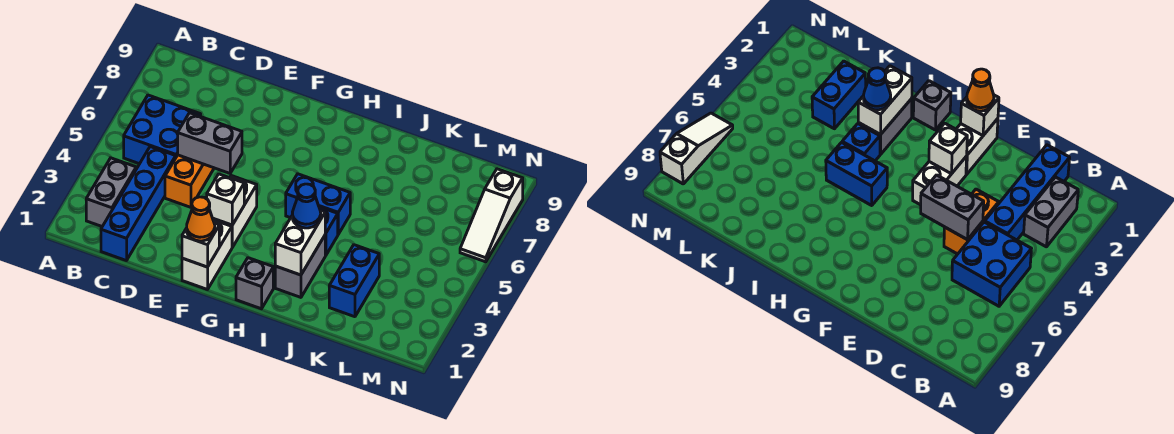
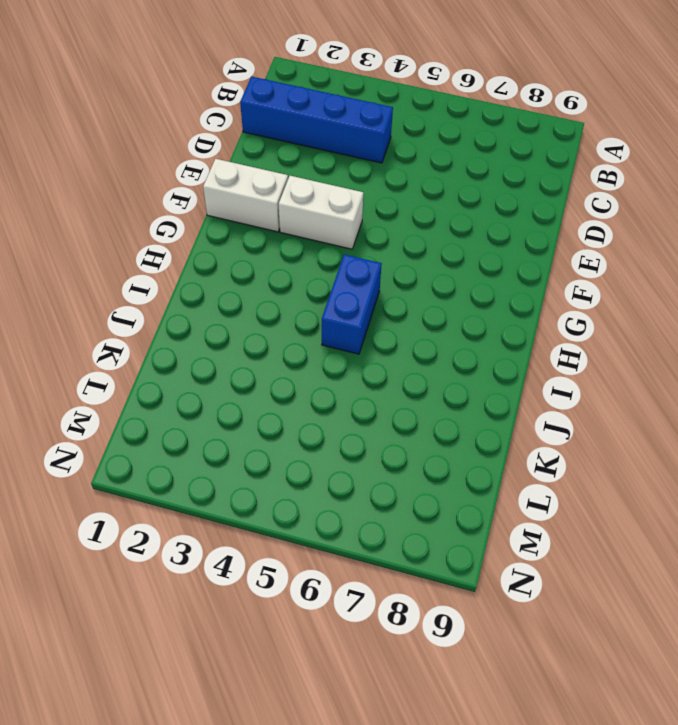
none -> grey brick B2:B3 level 1
none -> blue brick B5:C6 level 1
none -> orange brick D4:D5 level 1

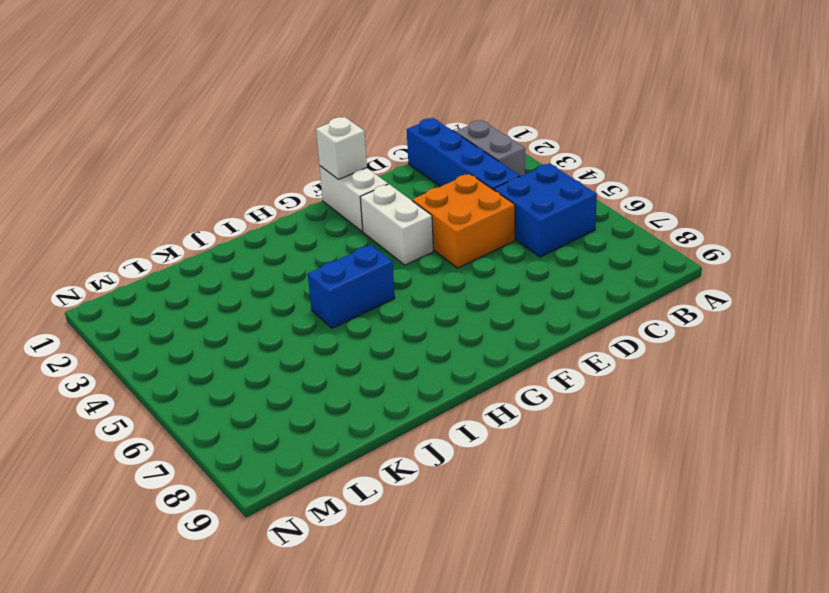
orange brick D4:E5 level 1 -> orange brick D4:D5 level 1
none -> grey brick H1 level 1
none -> grey brick I2:I3 level 1
none -> blue brick I4 level 1

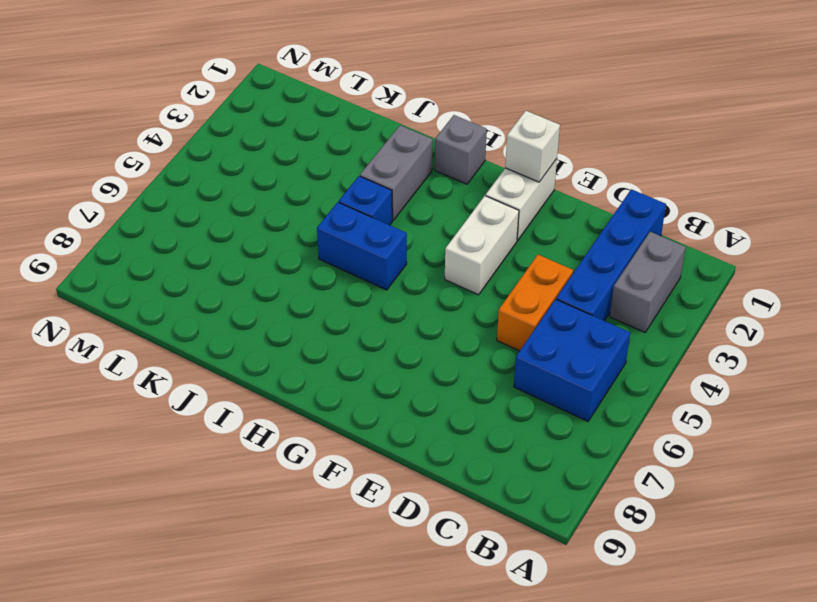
none -> blue brick K2:K3 level 1
none -> white slope N6:N8 level 1 top 8
none -> grey brick D5:E5 level 2

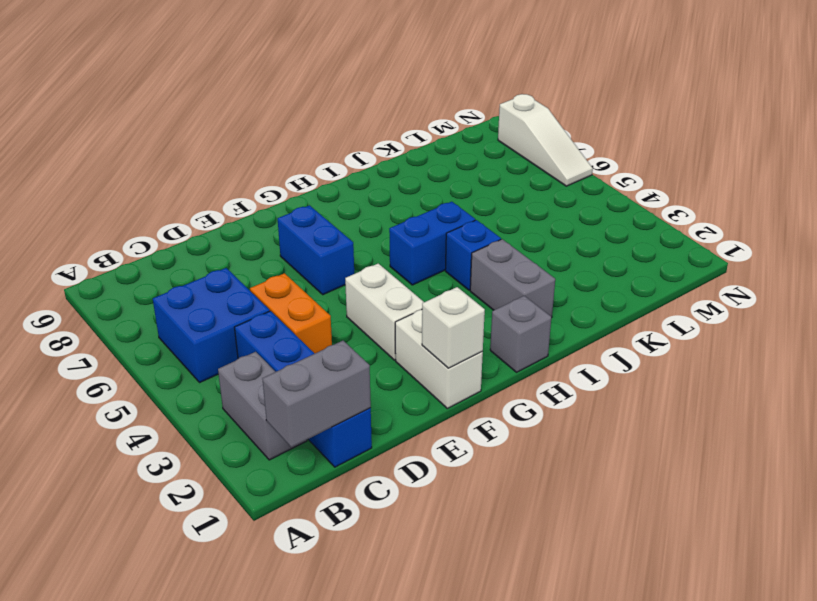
grey brick B1:C1 level 2 -> grey brick D5:E5 level 2
blue brick F6:F7 level 1 -> blue brick K2:K3 level 1
none -> white brick F3 level 2
none -> white brick I2:I3 level 2
none -> orange cone F1 level 3

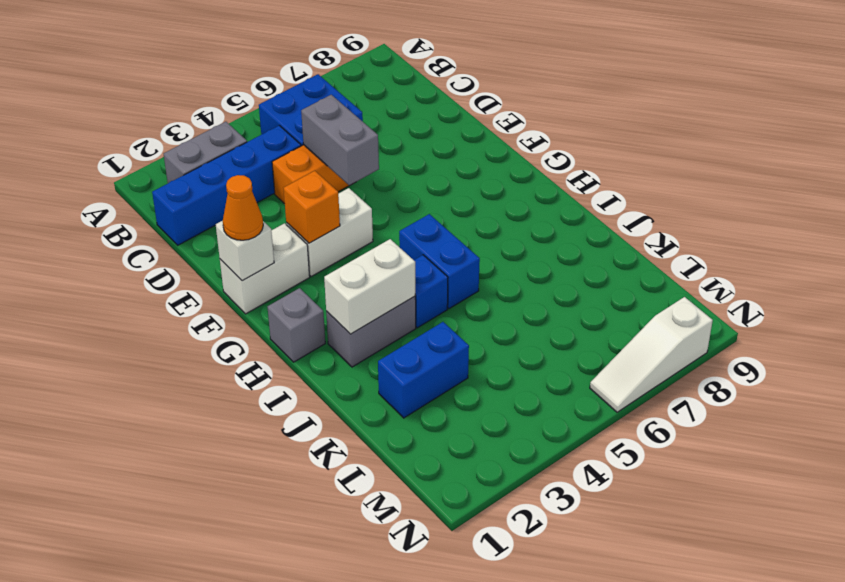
orange brick F3 level 2 -> white brick F3 level 2
none -> blue cone I3 level 3

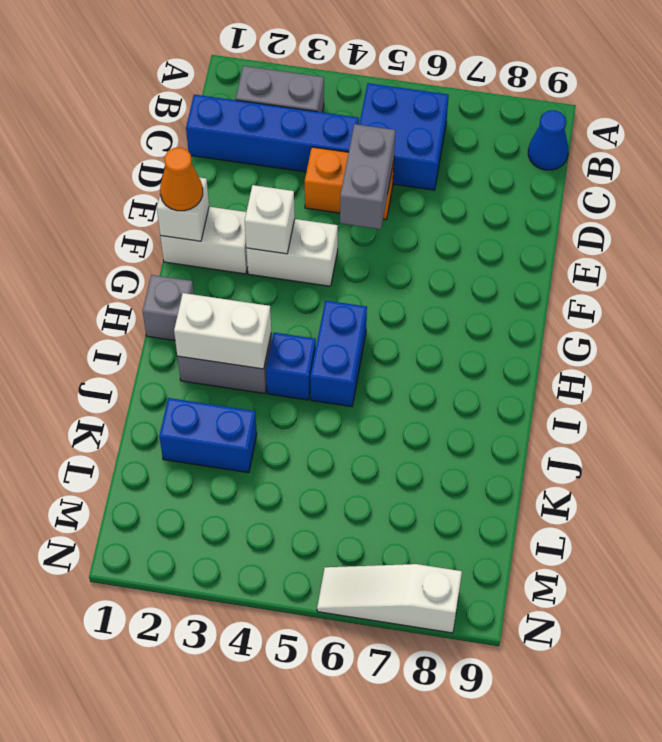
blue cone B9 level 1 -> blue cone I3 level 3

